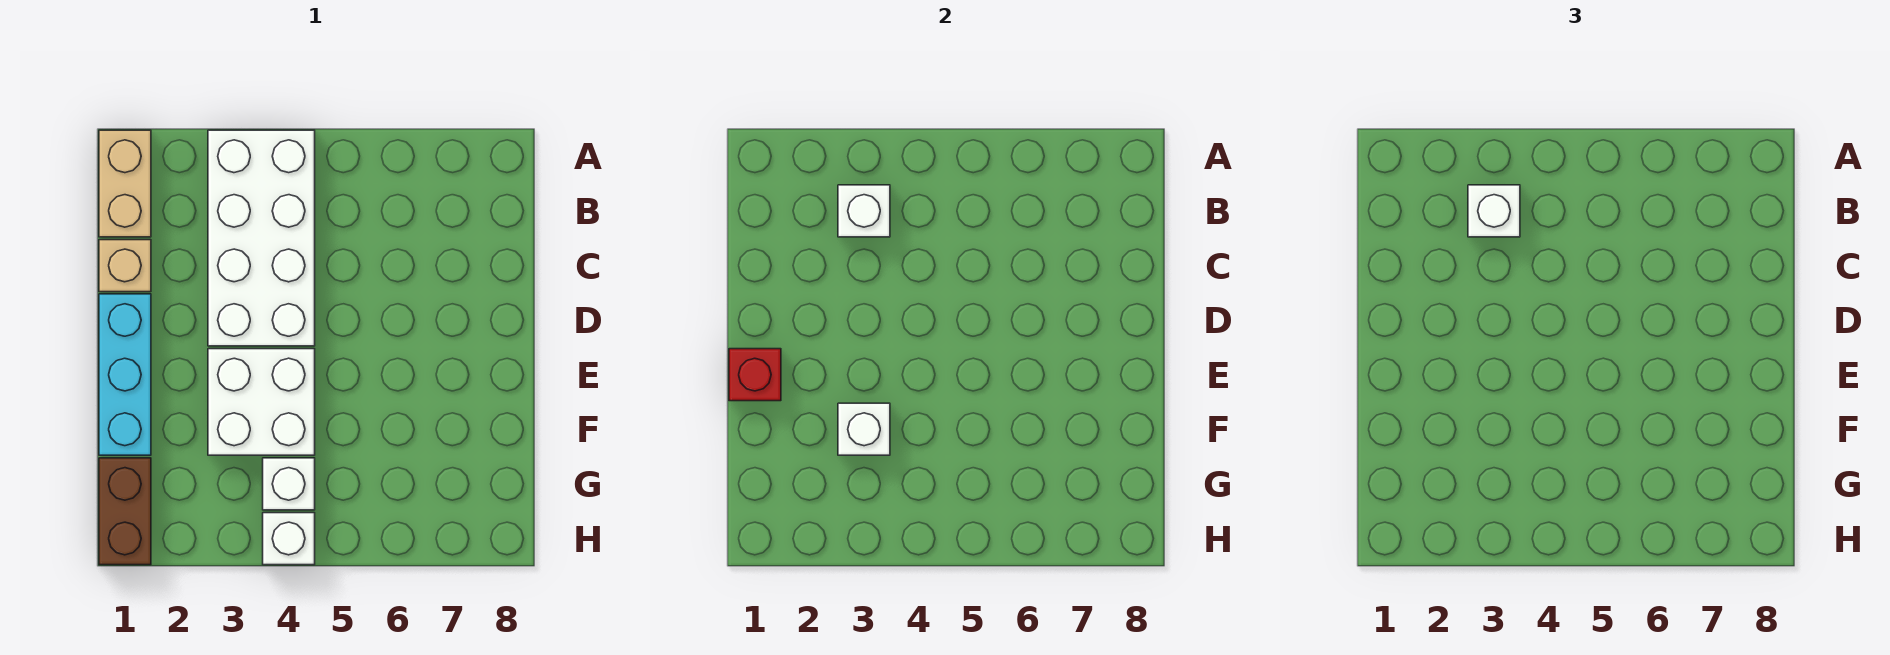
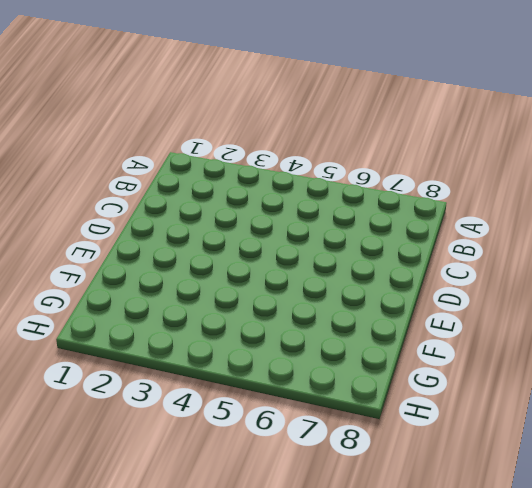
none -> tan brick A1:B1 level 1
none -> white brick A3:D4 level 1
none -> tan brick C1 level 1

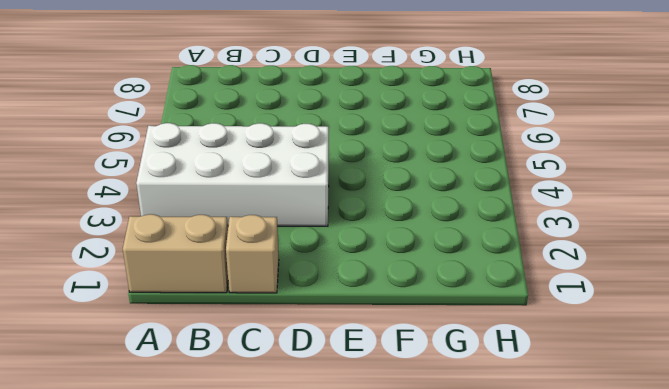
none -> cyan brick D1:F1 level 1
none -> white brick E3:F4 level 1
none -> brown brick G1:H1 level 1

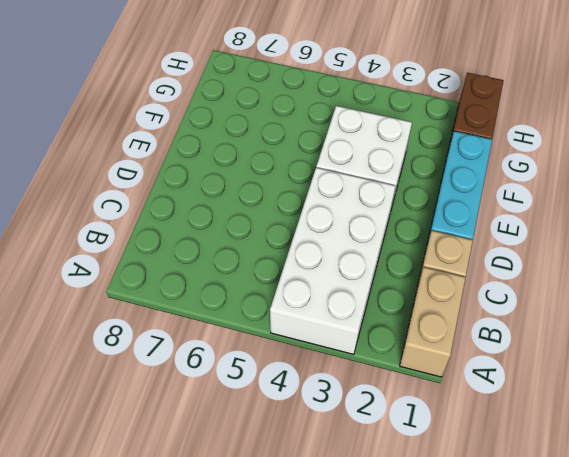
none -> white brick G4 level 1
none -> white brick H4 level 1
none -> white brick B3 level 2

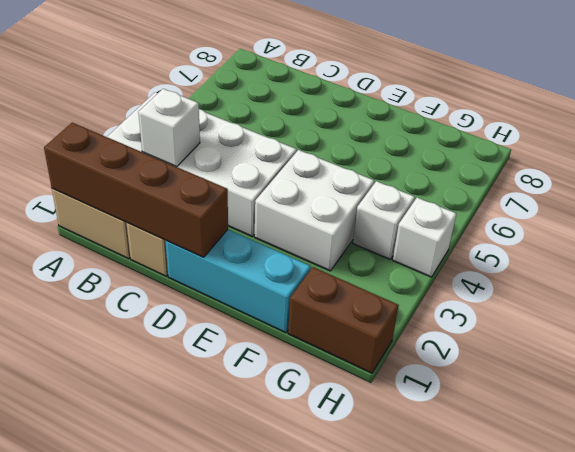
brown brick A1:D1 level 2 -> none
none -> red brick E1 level 2
none -> white brick F3 level 2
none -> white brick B3 level 3

